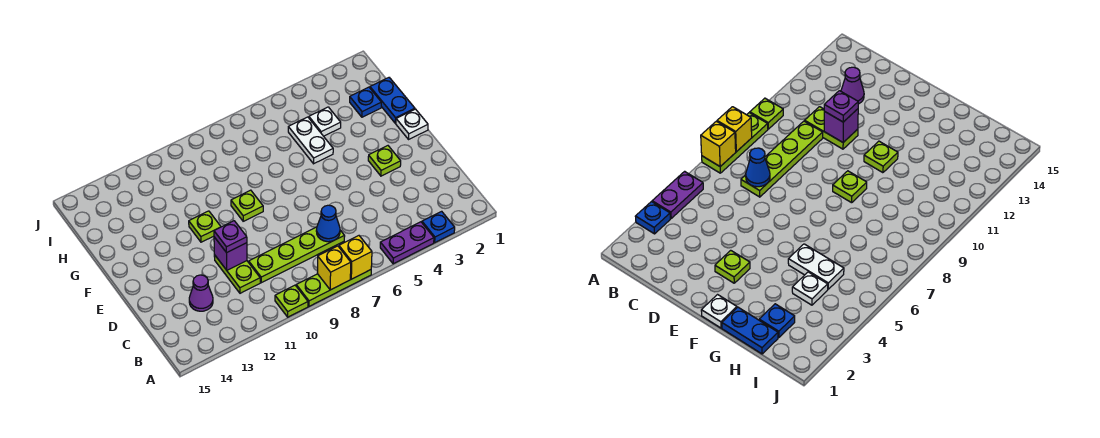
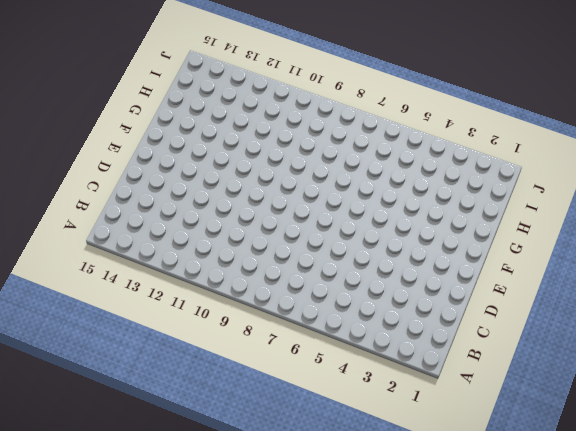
none -> blue plate A3 level 1
none -> purple plate A4:A5 level 1
none -> lime plate A7:A9 level 1

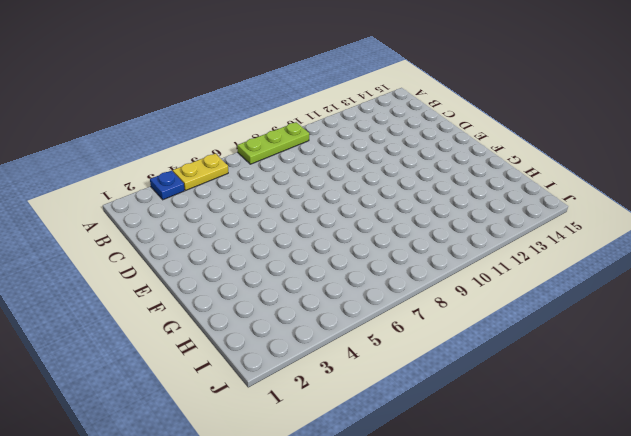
yellow plate A4:A5 level 1 -> purple plate A4:A5 level 1
none -> lime plate A10 level 1
none -> lime plate C7:C10 level 1
none -> lime plate C11:D11 level 1

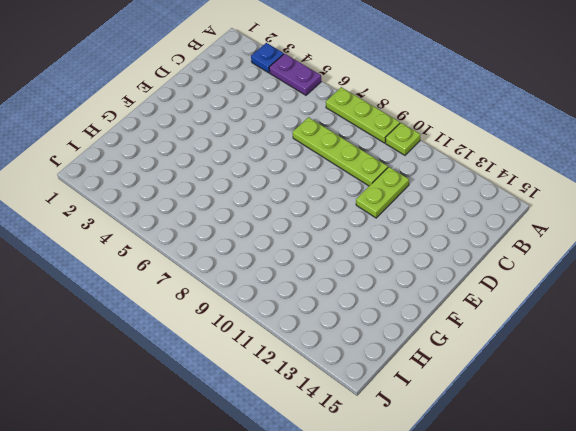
none -> purple cone C13 level 1
none -> lime plate E3 level 1
none -> white plate F1 level 1

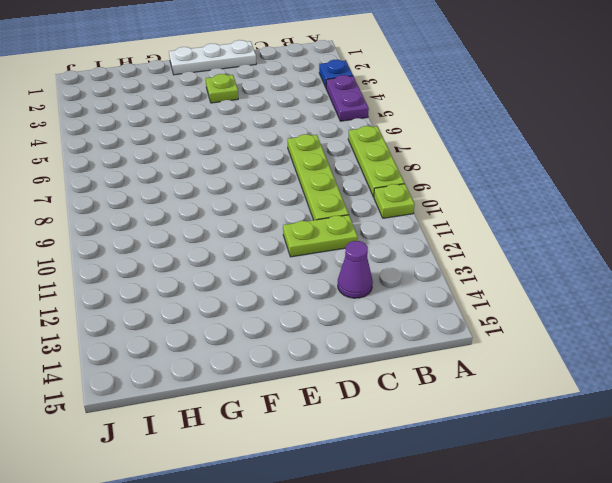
white plate D1:F1 level 1 -> white plate F1 level 1
none -> lime plate F9 level 1
none -> lime plate F11 level 1
none -> blue plate G1:H1 level 1

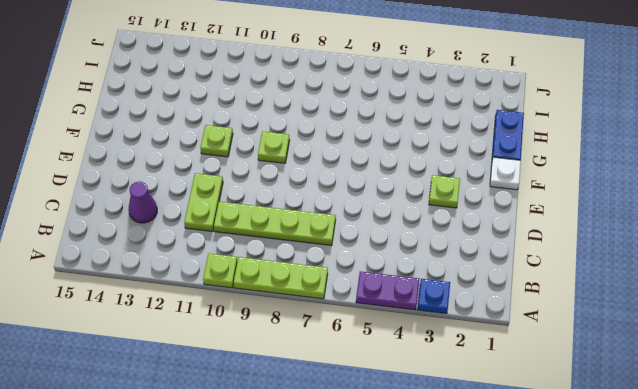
none -> white plate G5:H5 level 1
none -> blue plate H2 level 1
none -> white plate H4 level 1

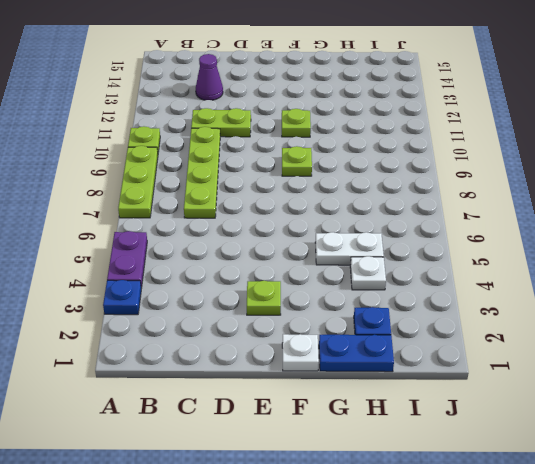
none -> yellow brick A7 level 2
none -> yellow brick A8 level 2
none -> blue cone C7 level 2

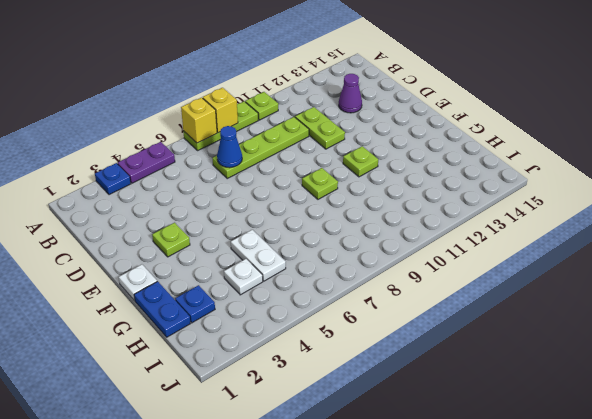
none -> purple brick D11 level 2
none -> purple plate D11 level 3

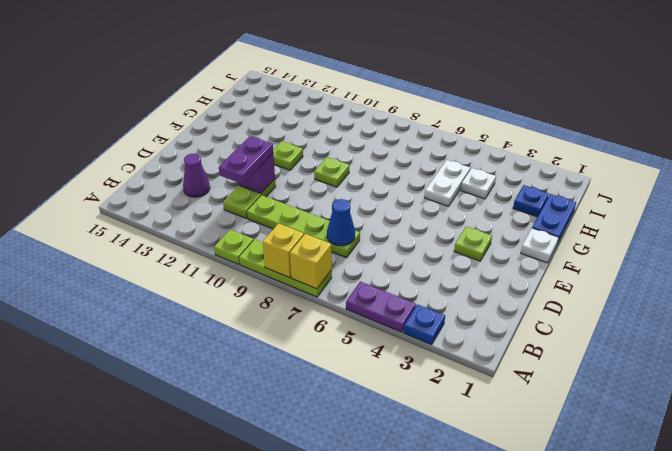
purple plate C11:D11 level 3 -> purple plate D11 level 3

